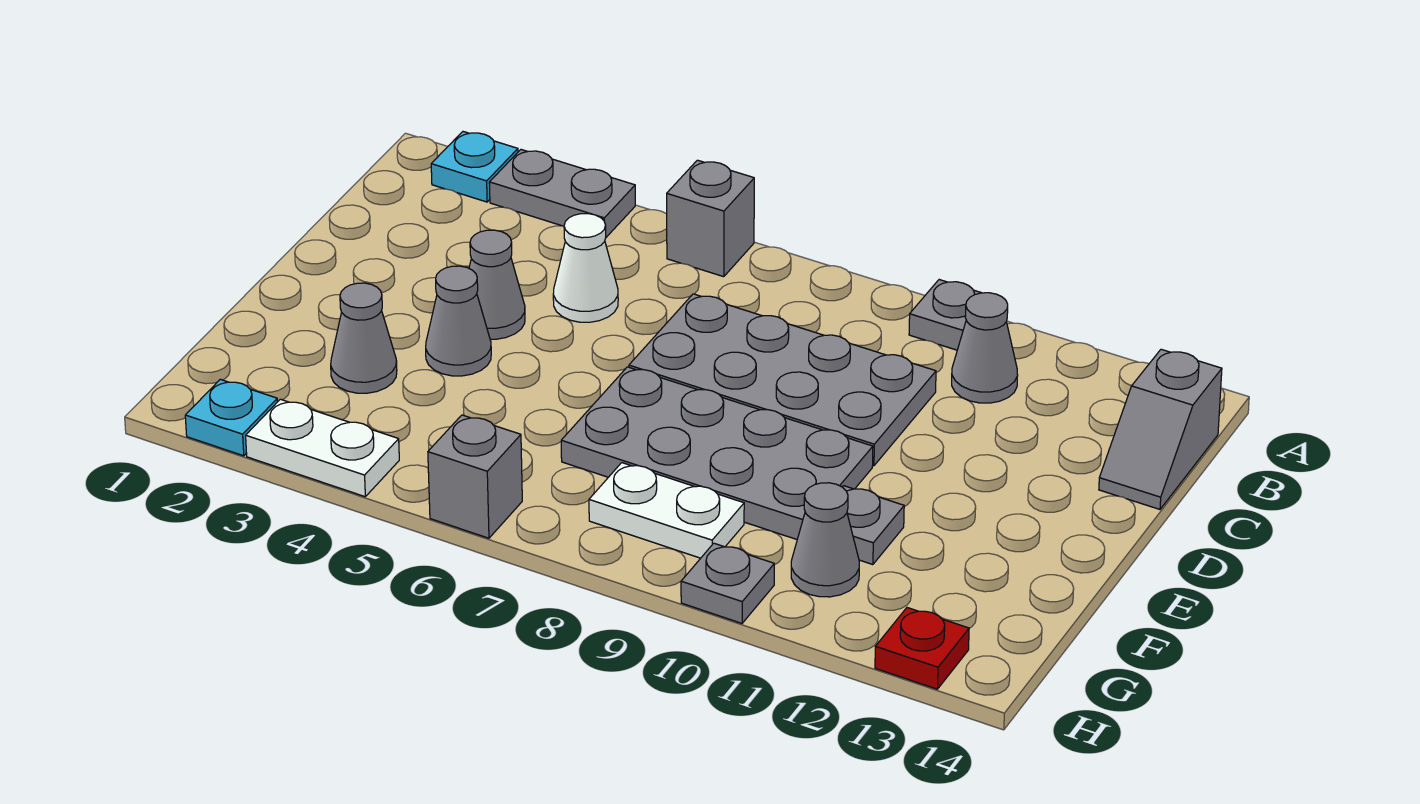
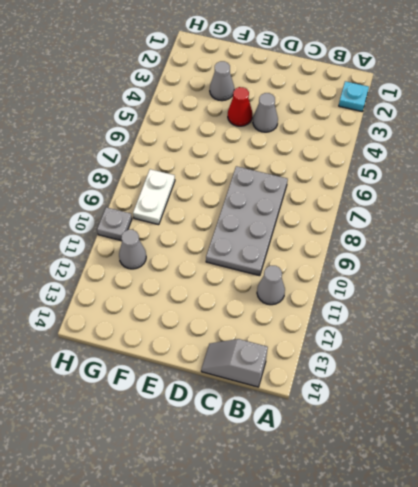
red cone E4 level 1 -> grey cone E4 level 1
none -> grey plate A3:A4 level 1
none -> grey brick A6 level 1
none -> grey plate A10 level 1

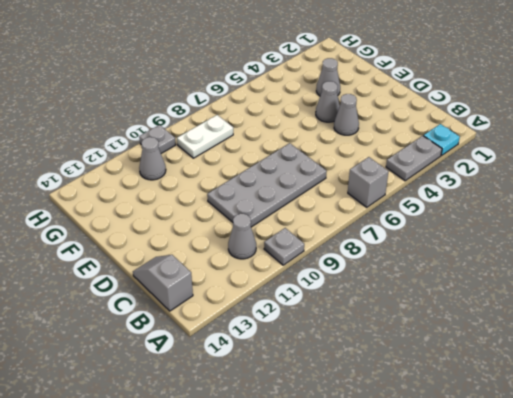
none -> white cone C5 level 1
none -> grey plate E7:F10 level 1
none -> grey plate F11 level 1

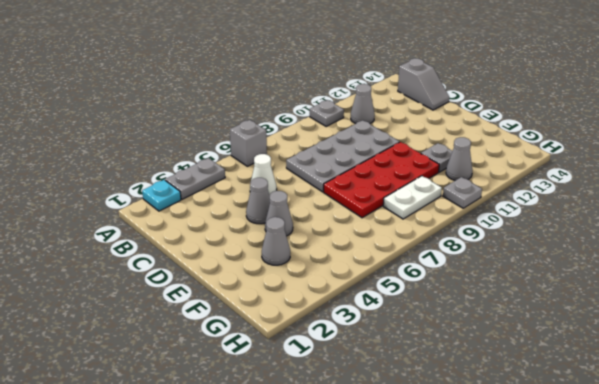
red plate E7:F10 level 1 -> grey plate E7:F10 level 1
none -> cyan plate H2 level 1
none -> white plate H3:H4 level 1
none -> grey brick H6 level 1

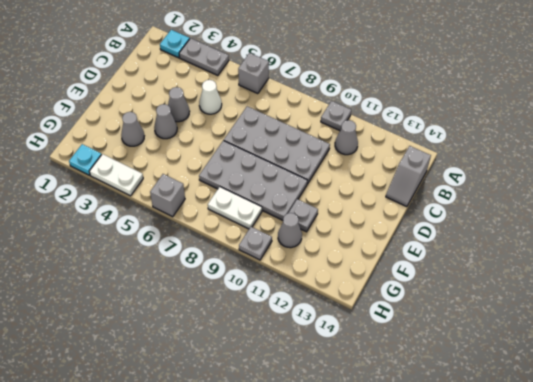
none -> red plate H13 level 1

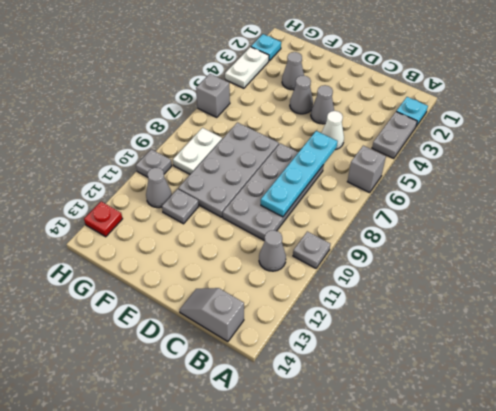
cyan plate C6:C9 level 2 -> none

